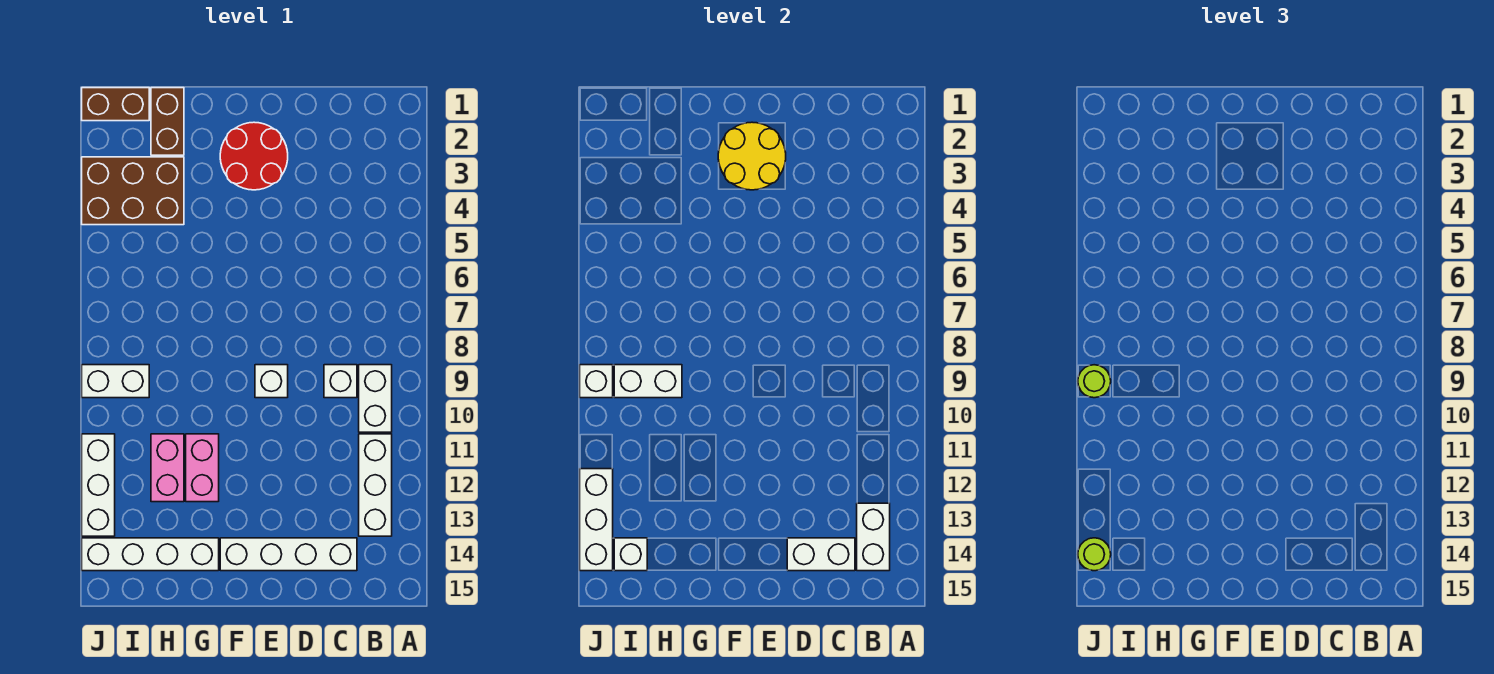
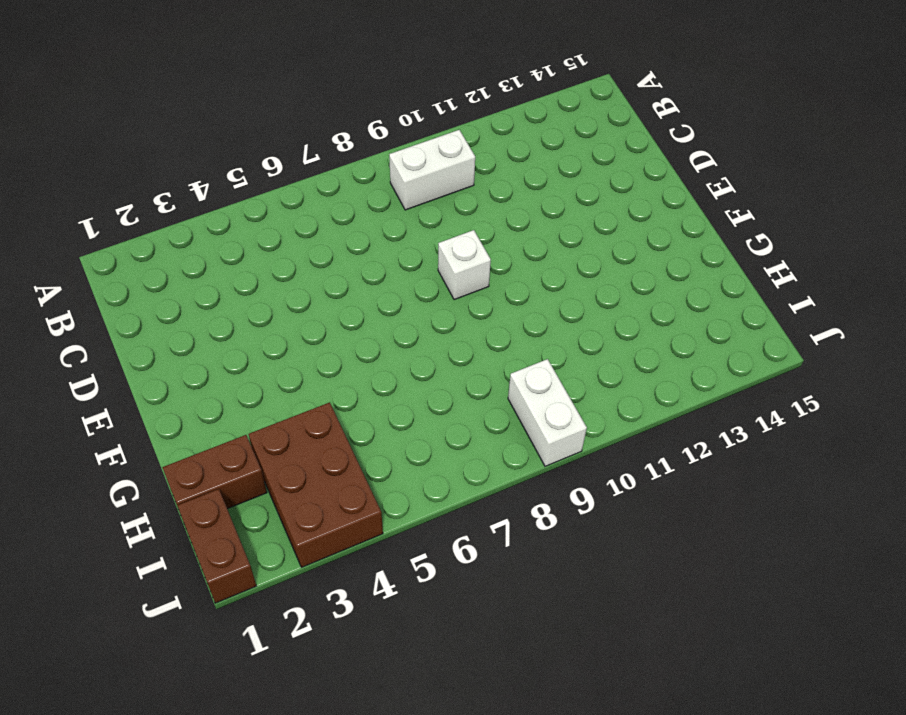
none -> white brick B11:B13 level 1
none -> white brick C9 level 1
none -> white brick C14:F14 level 1

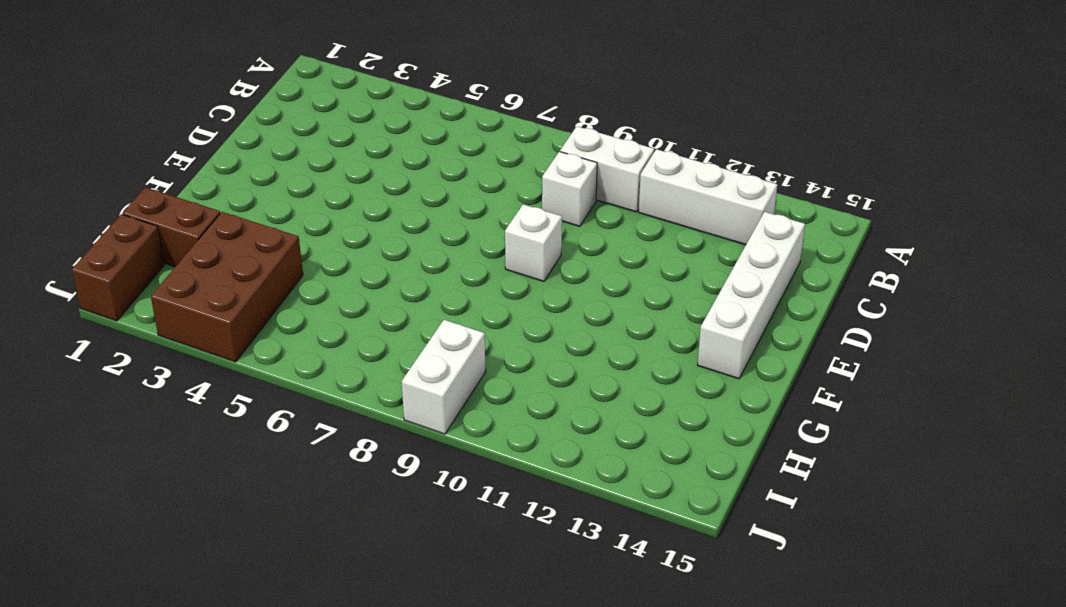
none -> red round brick E2:F3 level 1
none -> pink brick G11:G12 level 1
none -> white brick G14:J14 level 1

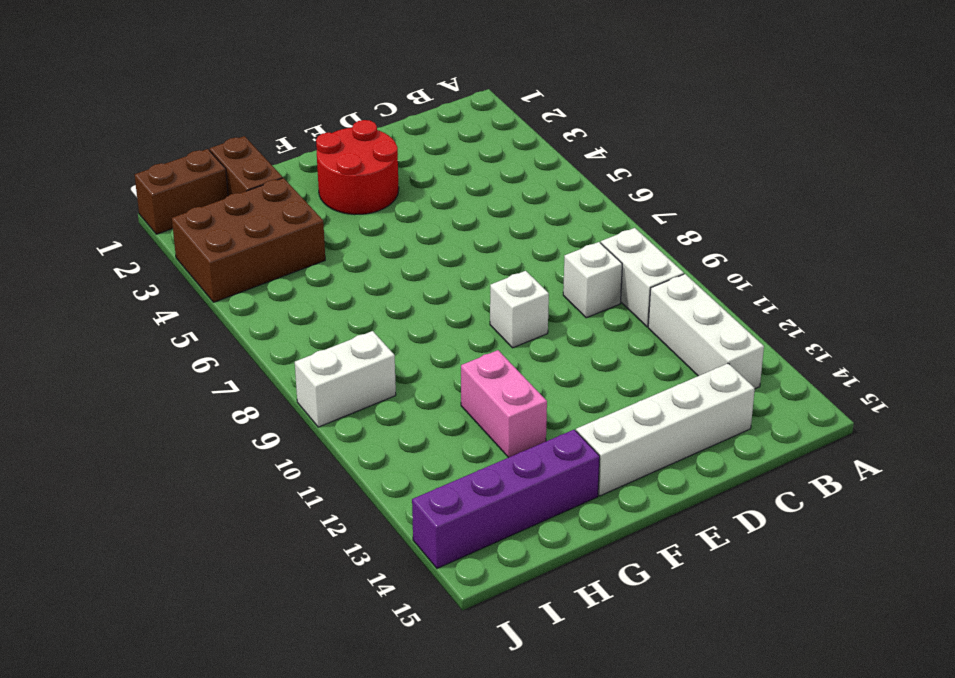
purple brick G14:J14 level 1 -> white brick G14:J14 level 1
none -> pink brick H11:H12 level 1
none -> white brick J11:J13 level 1
none -> white brick B13:B14 level 2

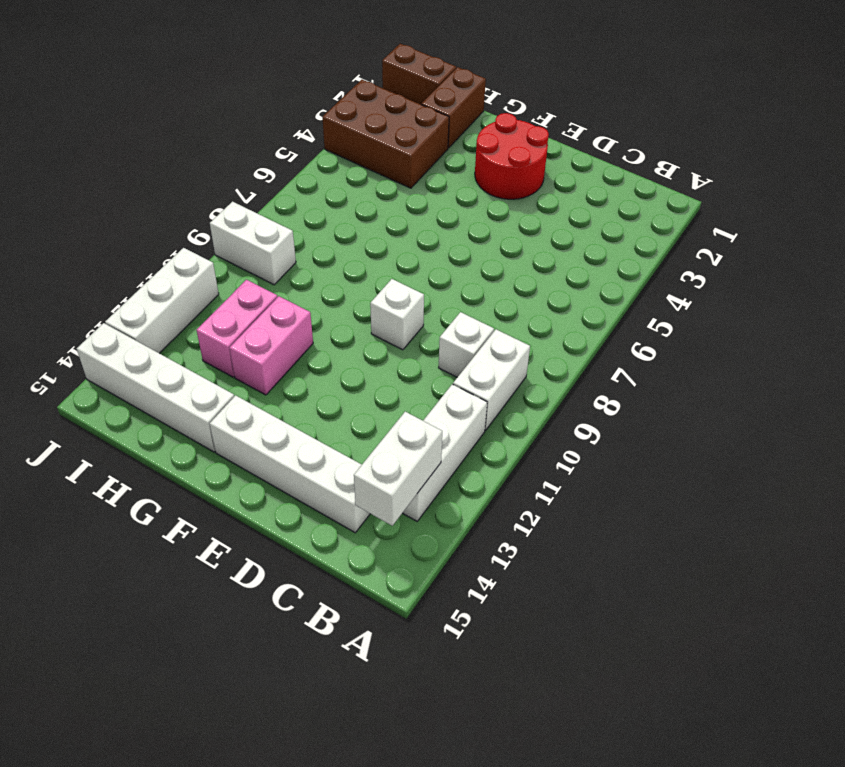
none -> white brick C14:D14 level 2
none -> yellow round brick E2:F3 level 2
none -> white brick H9:I9 level 2

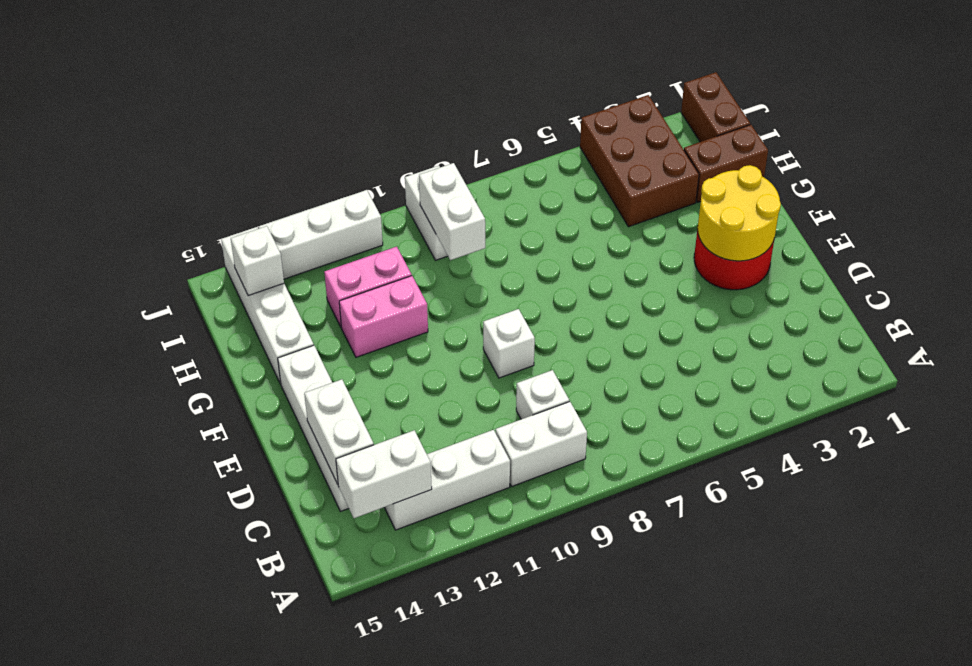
none -> white brick J9 level 2
none -> white brick J12:J14 level 2
none -> lime round brick J9 level 3

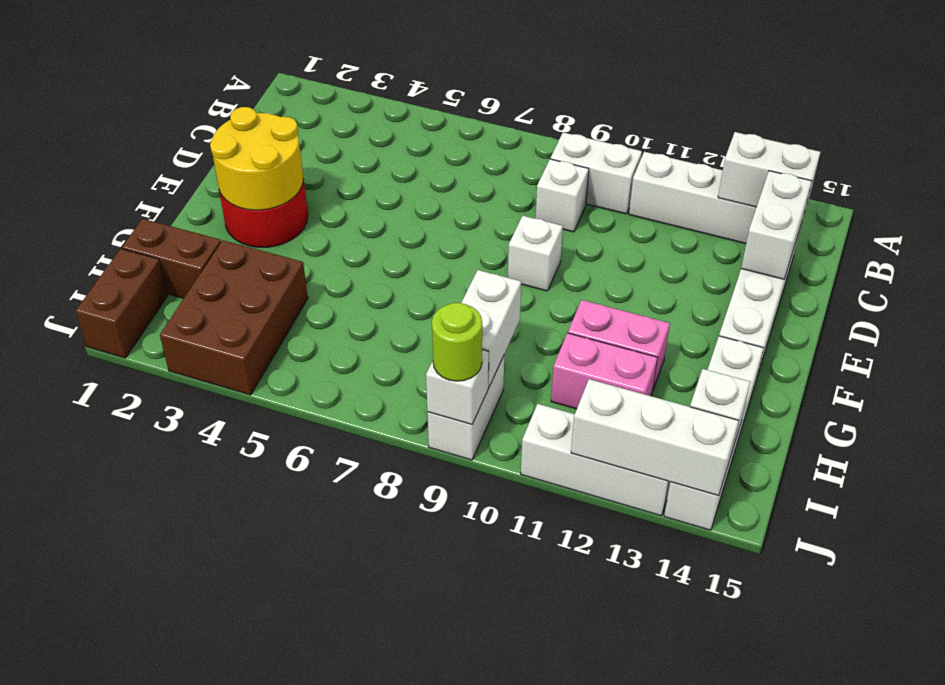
none -> lime round brick J14 level 3

